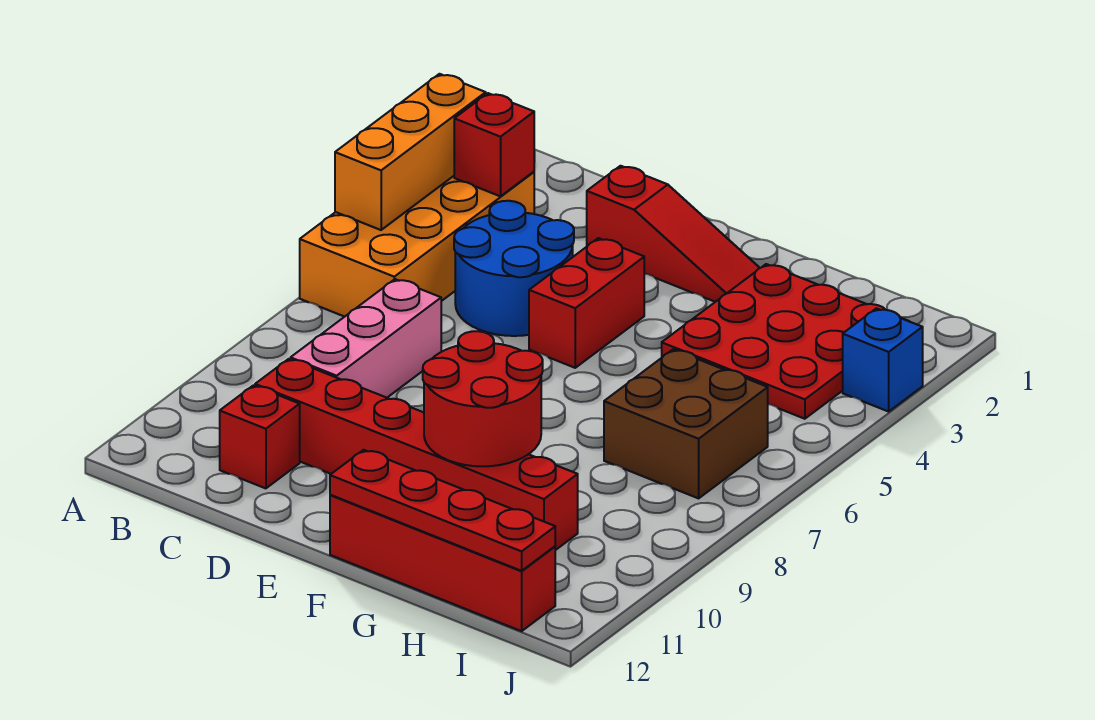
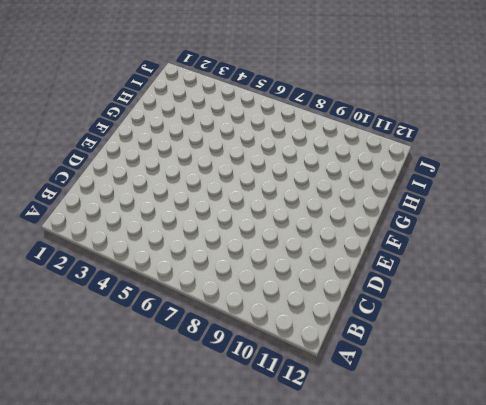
none -> orange brick A3:B6 level 1
none -> blue round brick C4:D5 level 1
none -> pink brick C7:C9 level 1

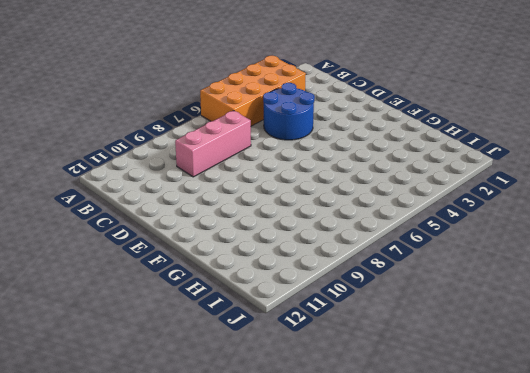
none -> red brick C10:H10 level 1
none -> red brick C11 level 1
none -> red slope D2:F2 level 1 top D

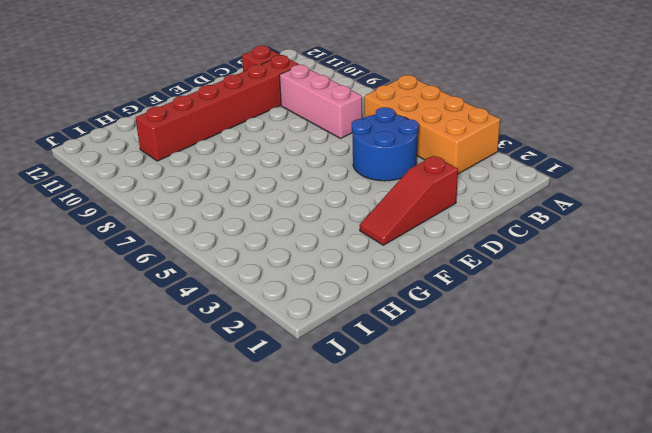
none -> red brick E4:E5 level 1
none -> red brick F12:I12 level 1
none -> red plate G2:I4 level 1

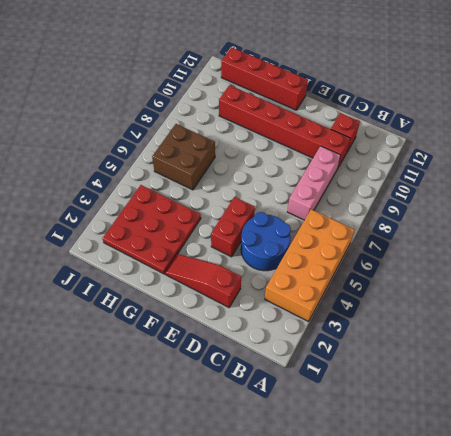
none -> blue brick J3 level 1
none -> orange brick A3:A5 level 2
none -> red brick B3 level 2

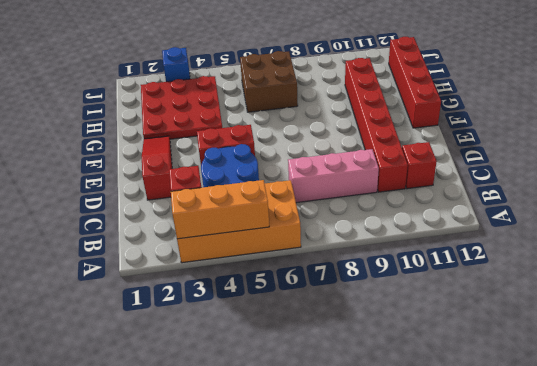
none -> red round brick F9:G10 level 2
none -> red plate F12:I12 level 2

